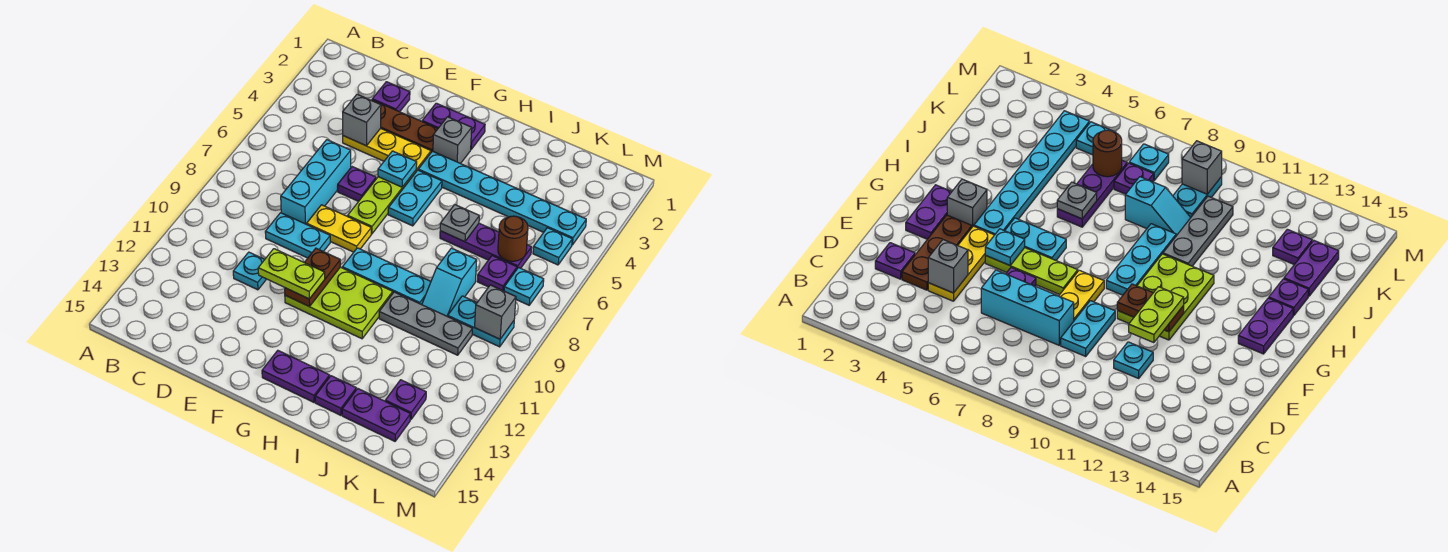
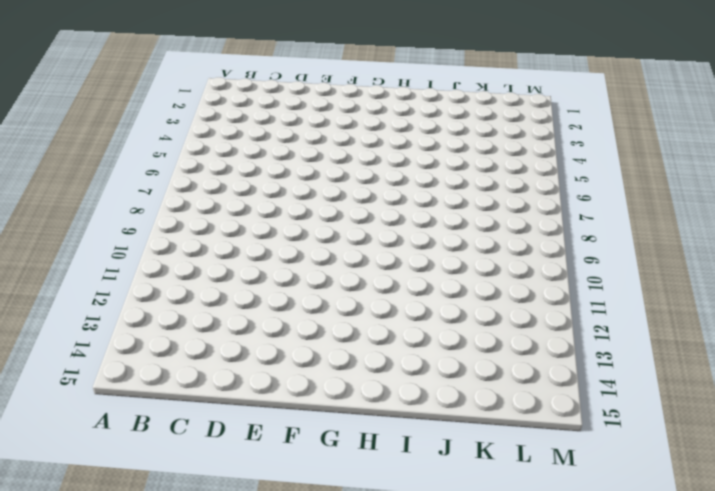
none -> purple plate D2 level 1
none -> brown plate D3:F3 level 1
none -> yellow plate D4:F4 level 1
none -> cyan brick D6:D8 level 1

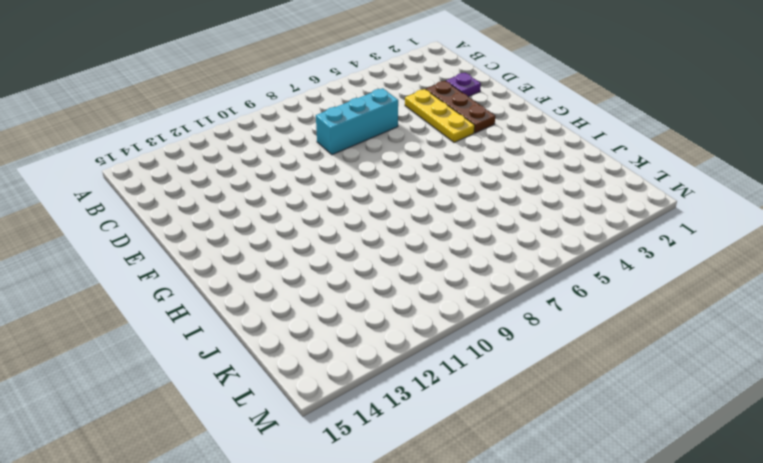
none -> cyan plate D9:E9 level 1
none -> cyan plate D11 level 1
none -> purple plate E6 level 1
none -> yellow plate E8:F8 level 1

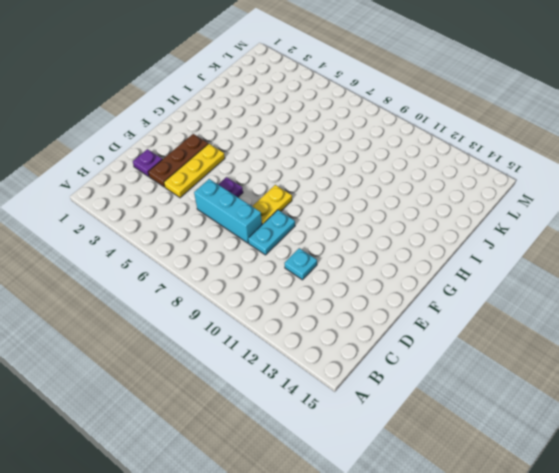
none -> purple plate F2:G2 level 1
none -> lime plate F5:F7 level 1
none -> lime plate F10:H11 level 1
none -> grey brick G3 level 1

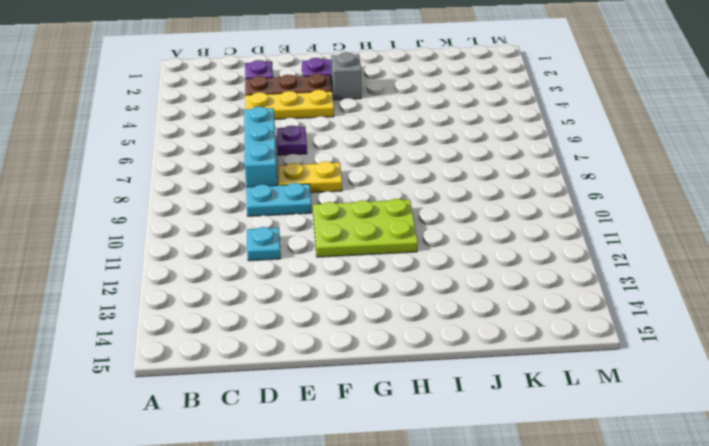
none -> lime plate F5:F7 level 1
none -> cyan plate G4:L4 level 1
none -> cyan plate G5:G6 level 1
none -> cyan plate G9:I9 level 1

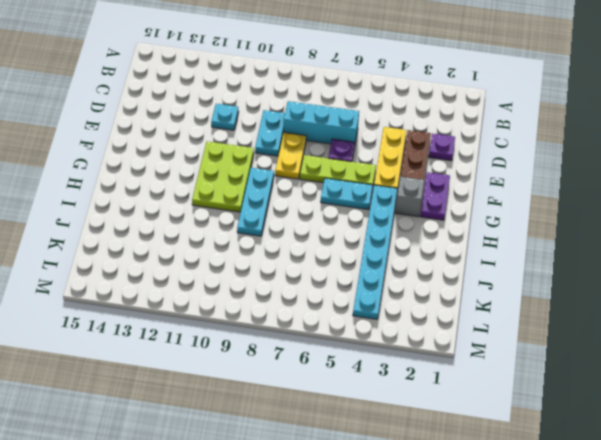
none -> purple plate G14:H14 level 1
none -> purple plate I6:K6 level 1
none -> grey plate I10:K10 level 1
none -> purple plate I14 level 1

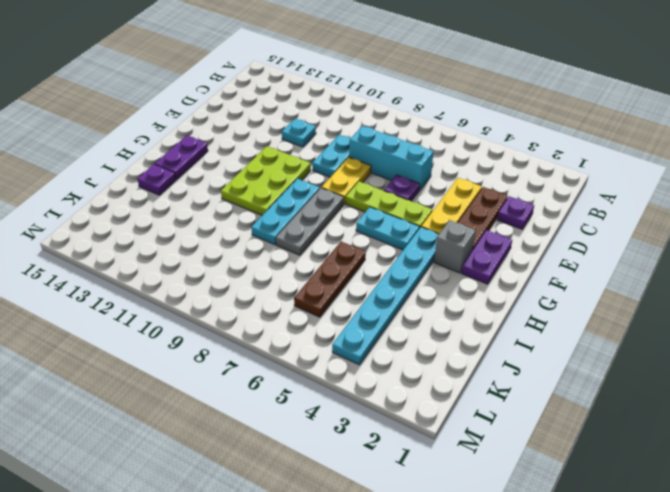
grey plate G8:I8 level 1 -> grey plate I10:K10 level 1
brown plate I6:K6 level 1 -> purple plate I6:K6 level 1
none -> cyan slope J8:J9 level 1 top 8
none -> purple plate J14:K14 level 1
none -> purple plate K7 level 1
none -> cyan plate K9:L9 level 1

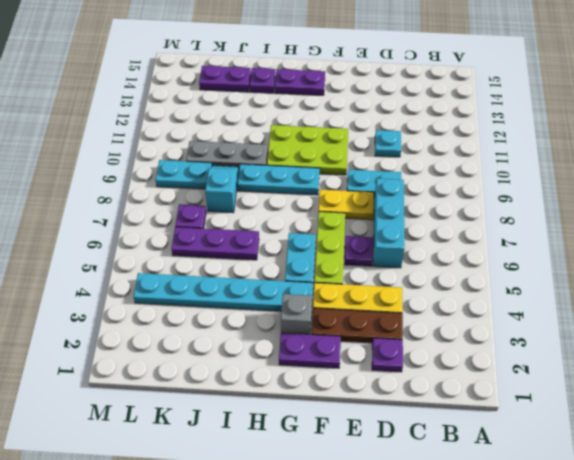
none -> purple plate K13 level 1
none -> cyan plate L5 level 1
none -> cyan plate L7 level 1
none -> grey brick D4 level 2

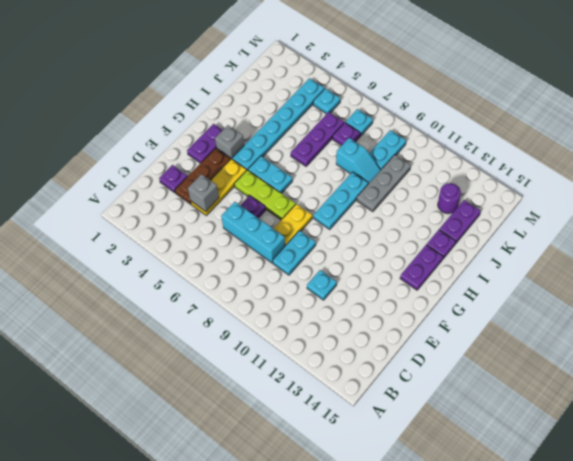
purple round brick K13 level 1 -> purple plate K13 level 1
none -> lime plate F10:H11 level 1
none -> cyan plate F5 level 2
none -> brown plate F10:F11 level 2
none -> grey plate I6 level 2

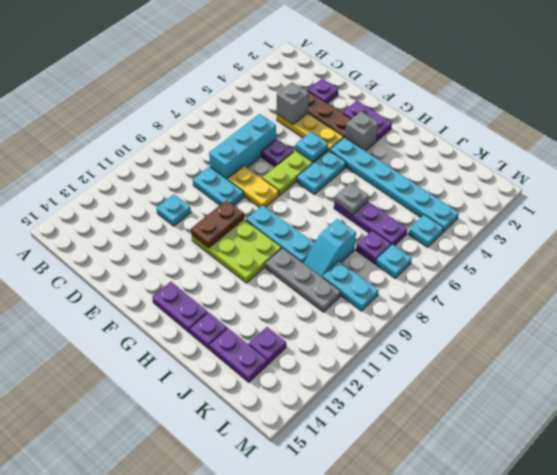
none -> brown round brick K6 level 2
none -> grey brick L9 level 2
none -> lime plate E11:F11 level 3

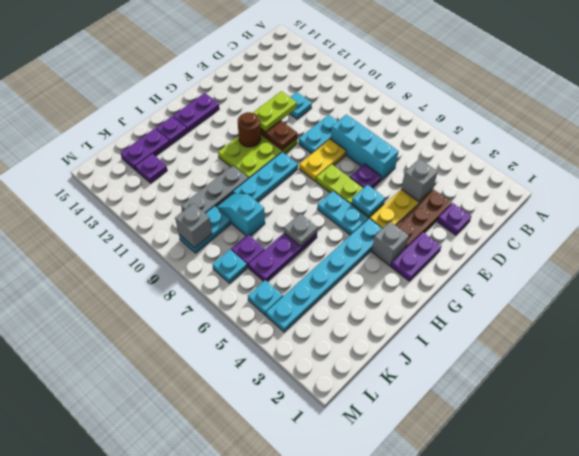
brown round brick G11 level 2 -> brown round brick K6 level 2

